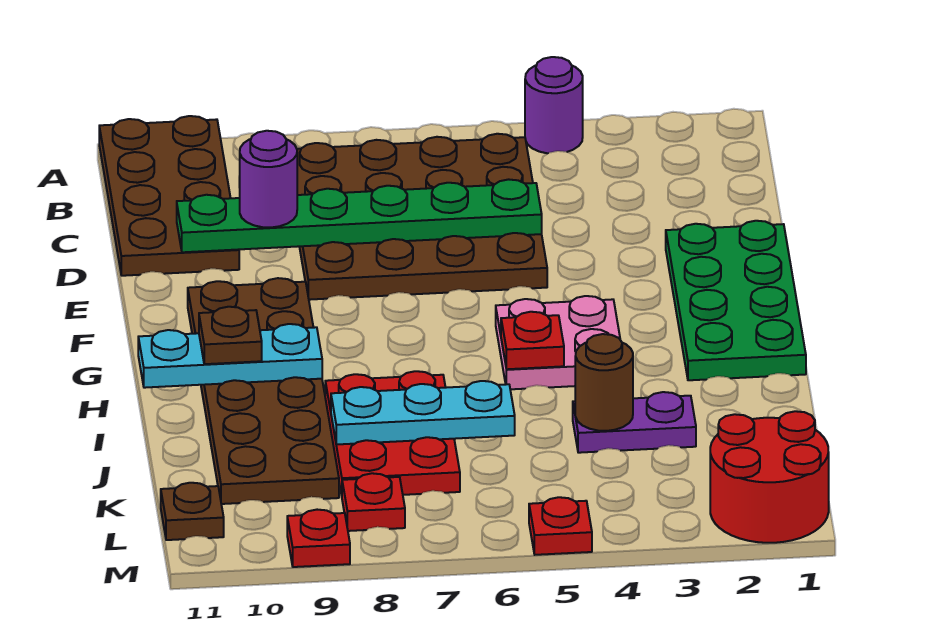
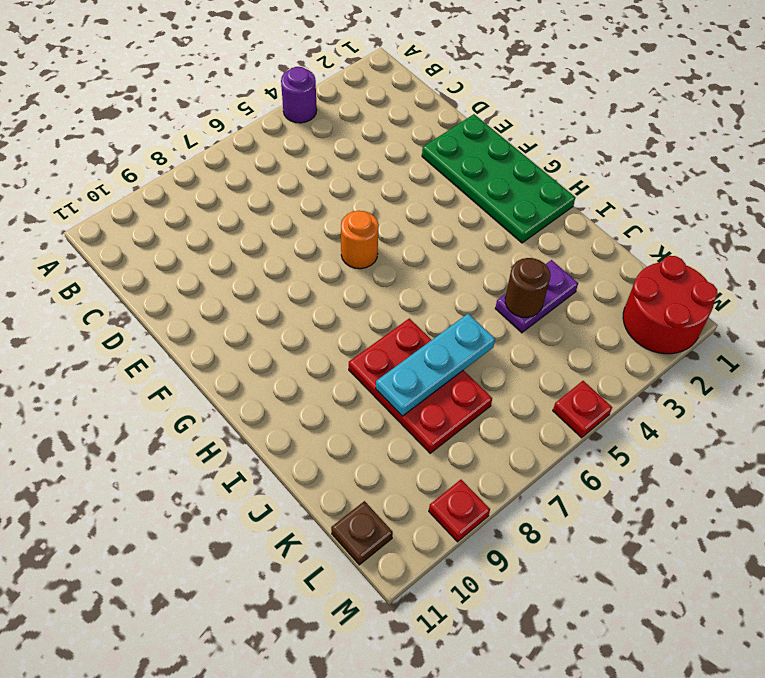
orange round brick F6 level 1 -> none
none -> brown plate A10:D11 level 1
none -> brown plate B5:E8 level 1
none -> brown plate F9:K10 level 1

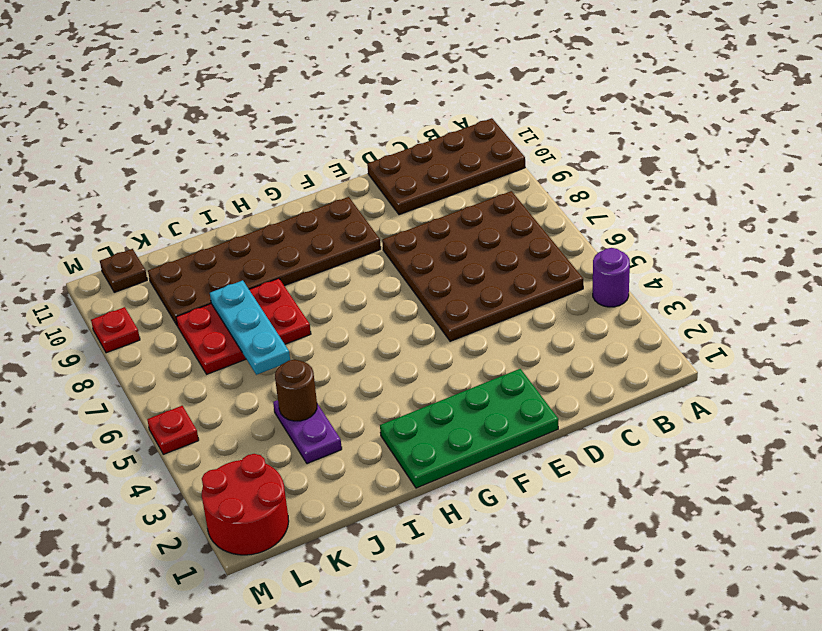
none -> pink plate G4:H5 level 1
none -> red plate L8 level 1
none -> green plate D5:D10 level 2

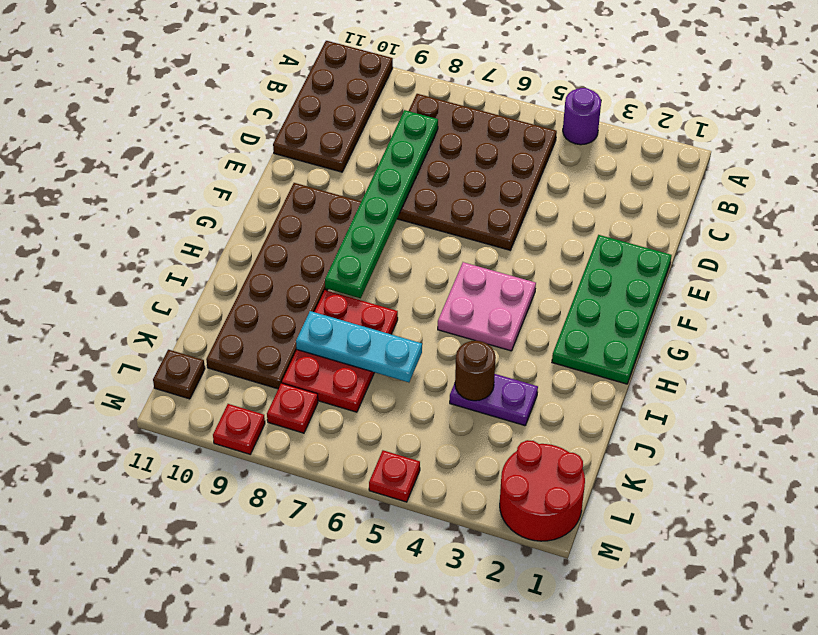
green plate C8:H8 level 2 -> green plate D5:D10 level 2
none -> red plate H5 level 2
none -> cyan plate H9:H11 level 2
none -> purple round brick D9 level 3

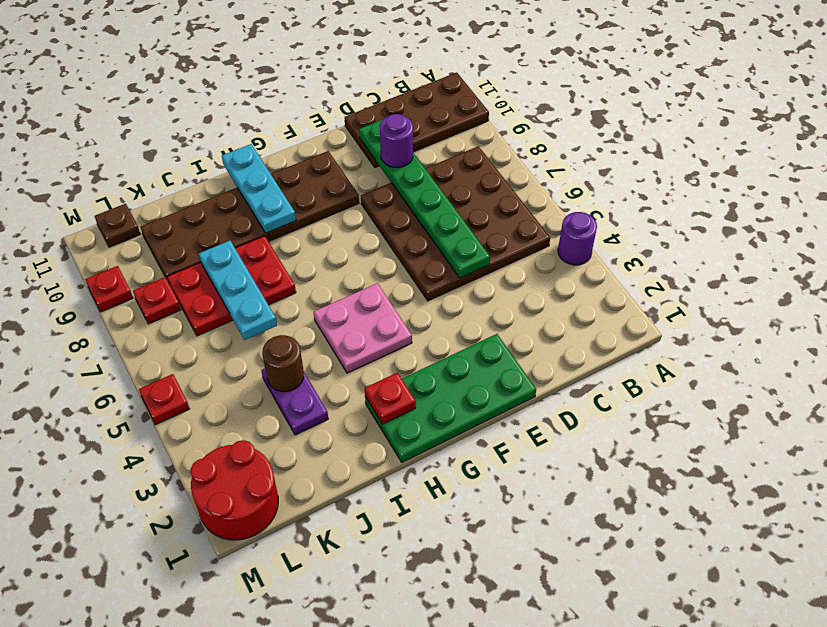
red plate H2 level 2 -> red plate H5 level 2
none -> brown plate H10 level 3

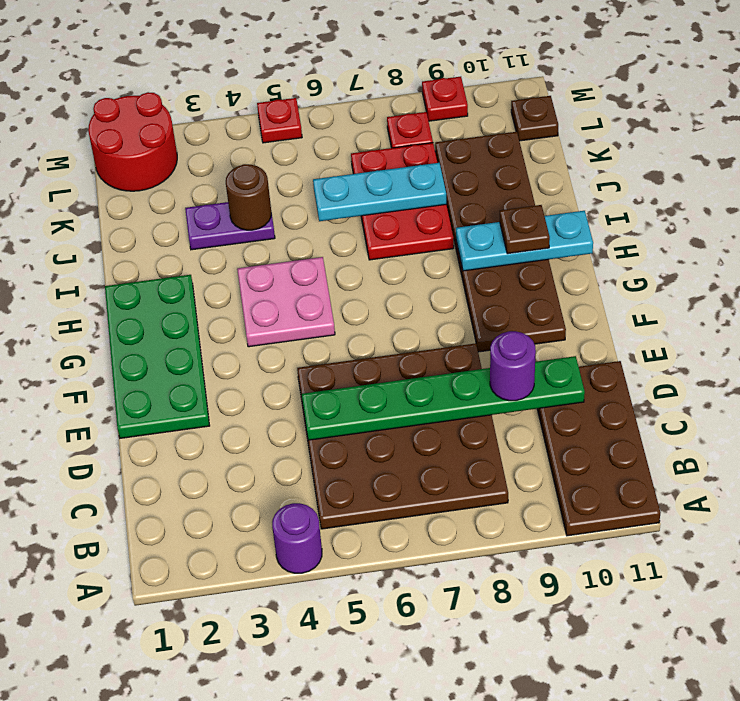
none -> red plate H5 level 2

